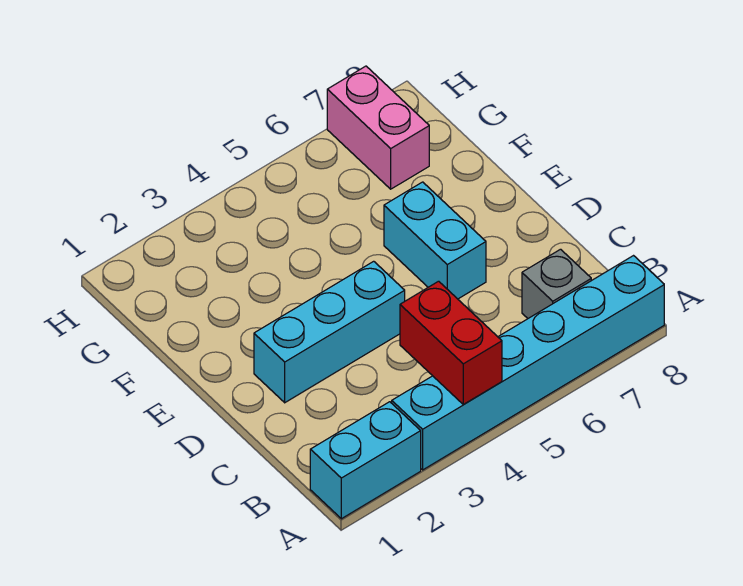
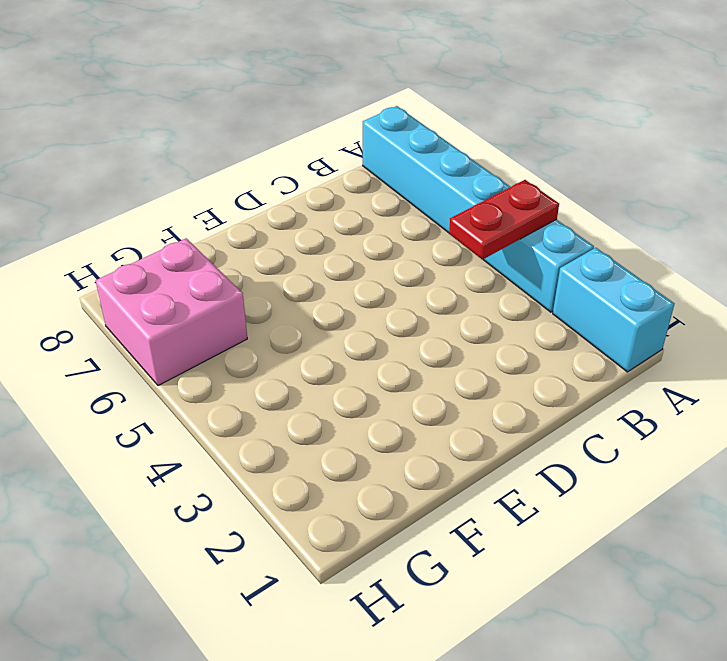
red plate A4:B4 level 2 -> red brick A4:B4 level 2
pink brick G6:H7 level 1 -> pink brick G7:H7 level 1
none -> grey brick B7 level 1
none -> cyan brick D2:D4 level 1

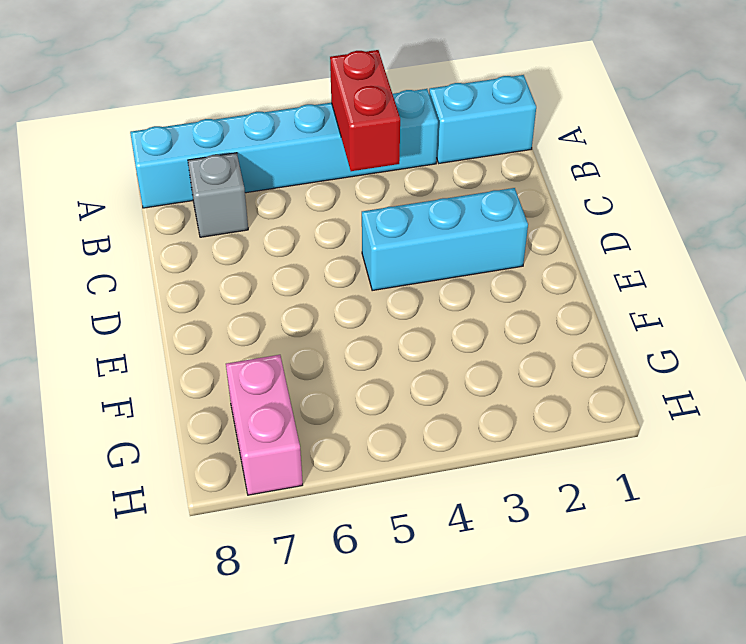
none -> cyan brick D6:E6 level 1

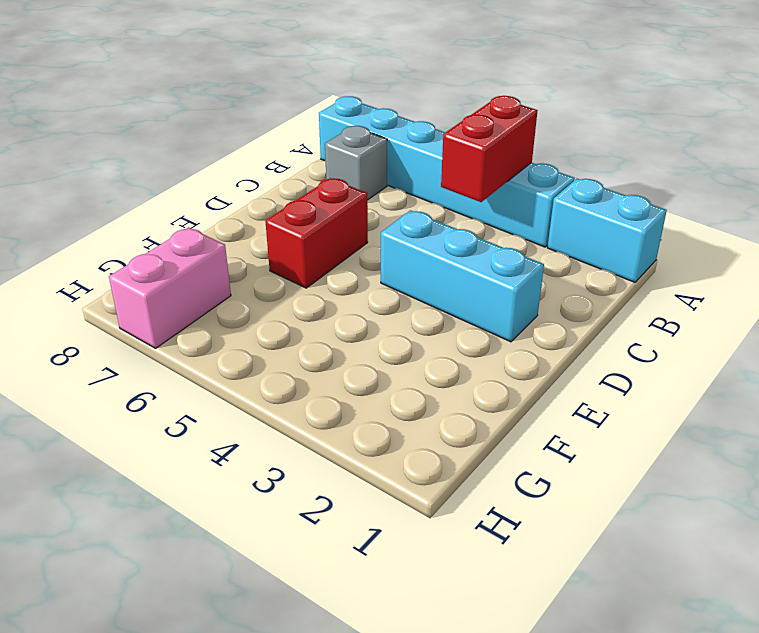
red brick D6:E6 level 1 -> cyan brick D6:E6 level 1

